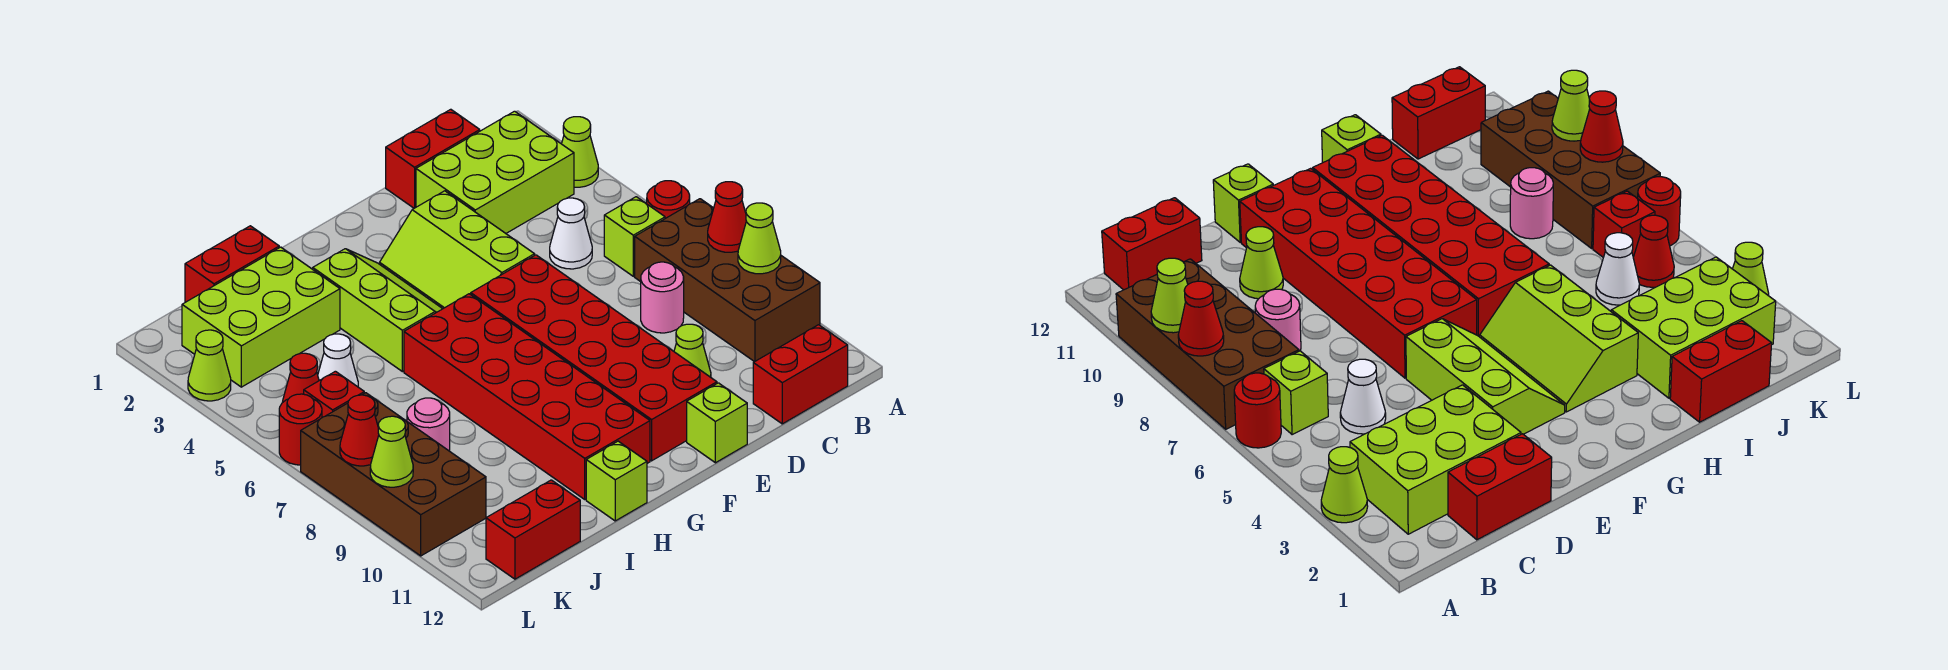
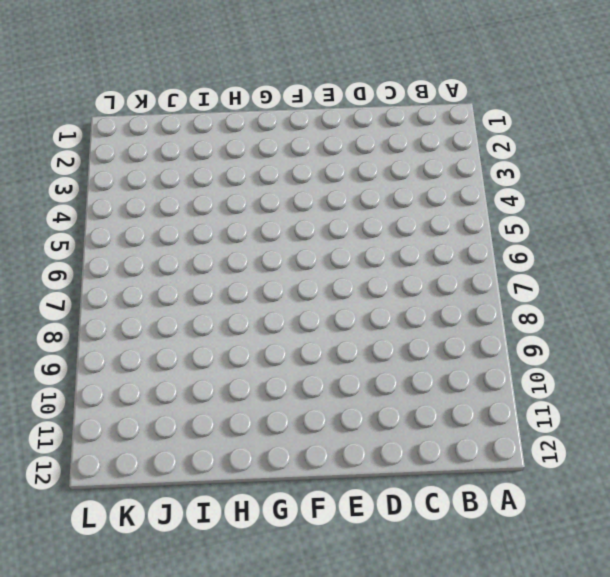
none -> lime cone A3 level 1
none -> red round brick A6 level 1
none -> brown brick A7:B10 level 1
none -> lime brick B2:D3 level 1

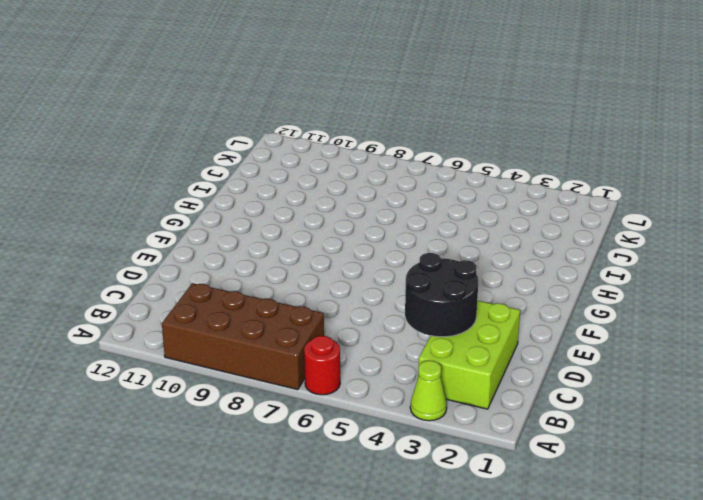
black round brick C3:D4 level 2 -> none
none -> lime brick B6 level 1
none -> red brick B12:C12 level 1
none -> red brick C1:D1 level 1
none -> white cone C5 level 1

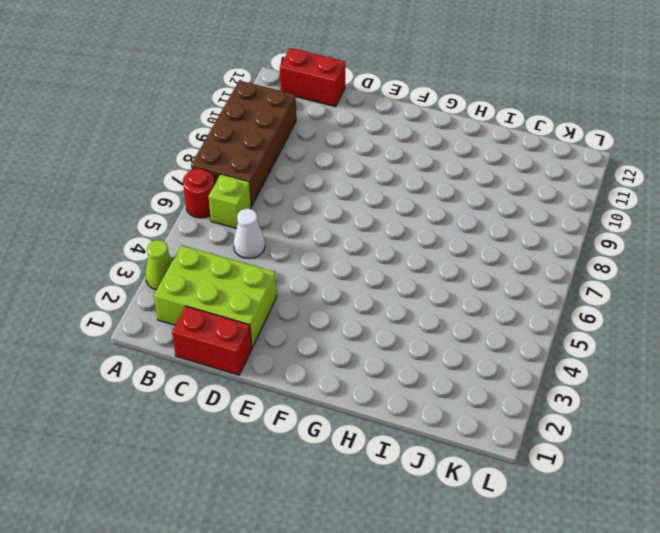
none -> pink round brick C8 level 1
none -> lime cone D10 level 1
none -> lime slope E3:F5 level 1 top E
none -> red brick E6:F11 level 1

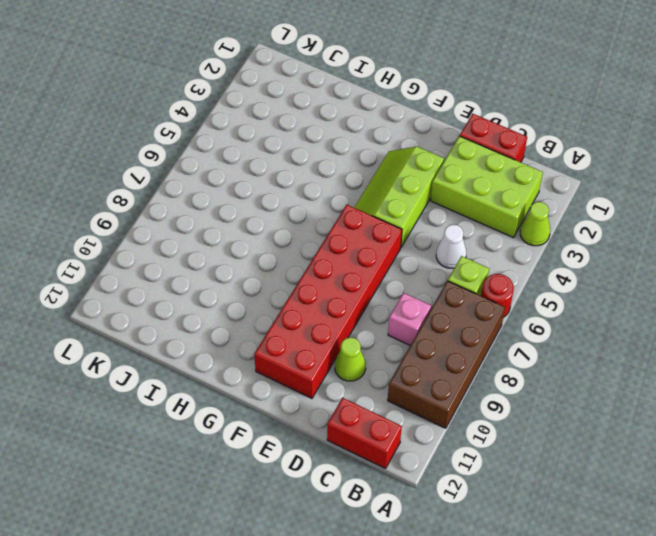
pink brick C8 level 1 -> pink round brick C8 level 1
none -> lime brick E12 level 1
none -> lime slope G3:H5 level 1 top H
none -> red brick G6:H11 level 1
none -> lime brick H12 level 1

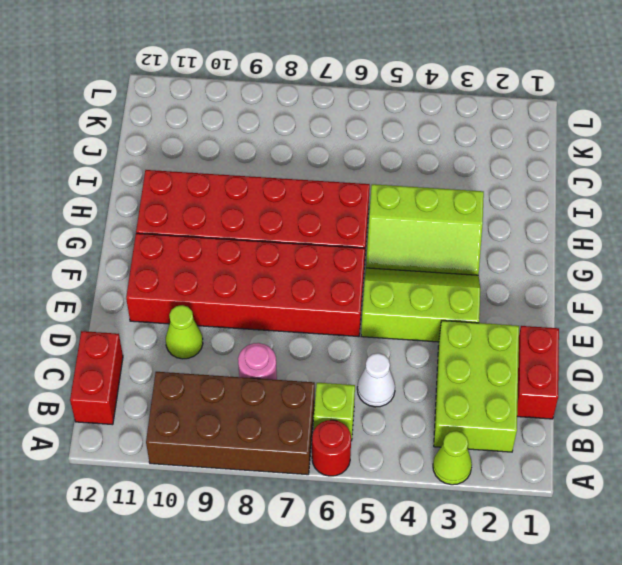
none -> lime brick E12 level 1
none -> lime brick H12 level 1
none -> red brick I1:J1 level 1
none -> lime brick I2:K3 level 1

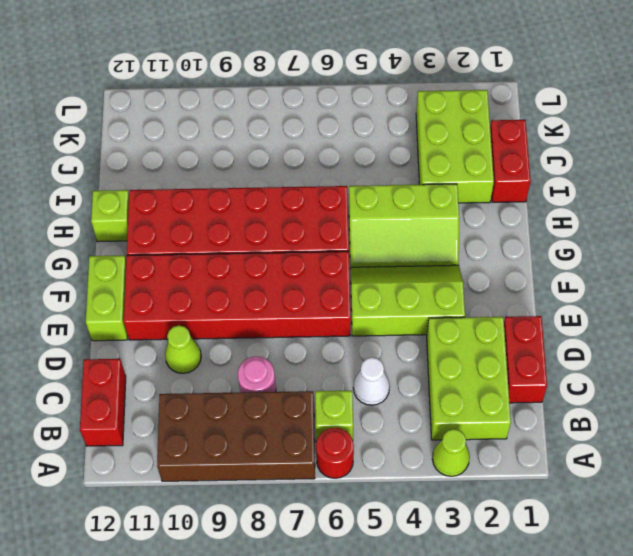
lime brick E12:F12 level 1 -> lime brick E12 level 1
none -> white cone J5 level 1
none -> pink round brick J8 level 1
none -> red brick J12:K12 level 1
none -> red cone K5 level 1

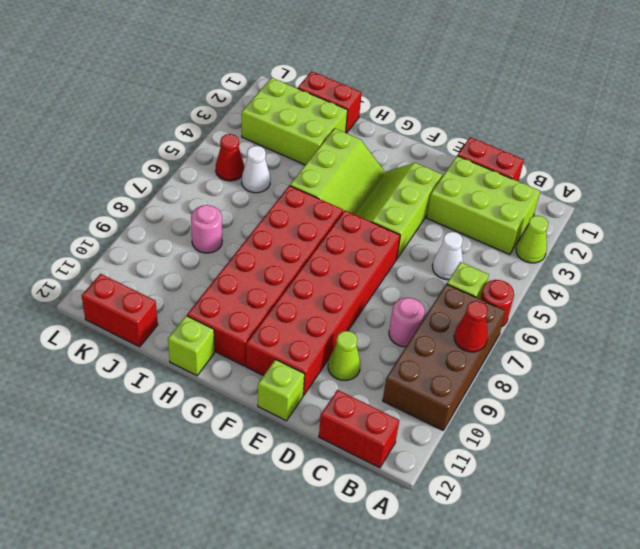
none -> red brick K6 level 1
none -> brown brick K7:L10 level 1
none -> lime cone L3 level 1
none -> red round brick L6 level 1

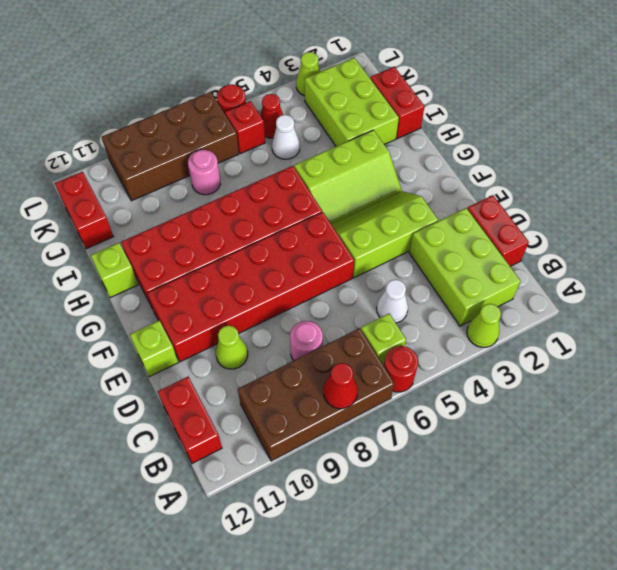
none -> lime cone A9 level 2
none -> red cone L8 level 2
none -> lime cone L9 level 2

